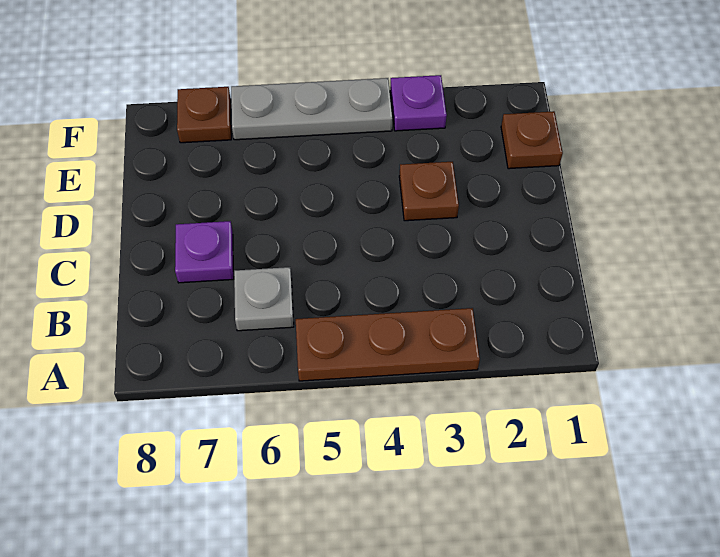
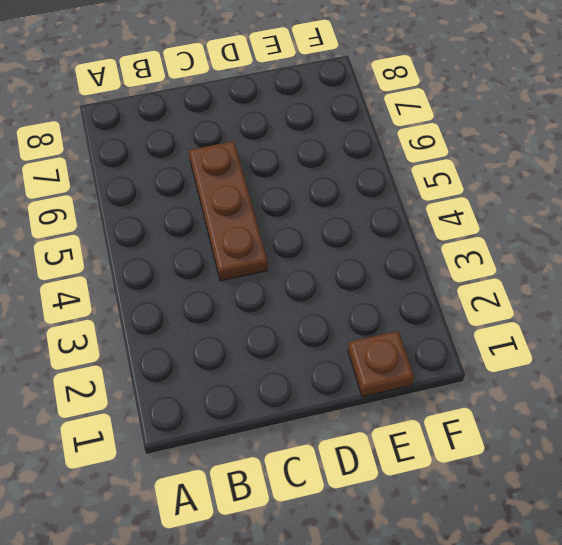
brown plate C4:C6 level 1 -> brown plate A3:A5 level 1
none -> grey plate B6 level 1
none -> purple plate C7 level 1

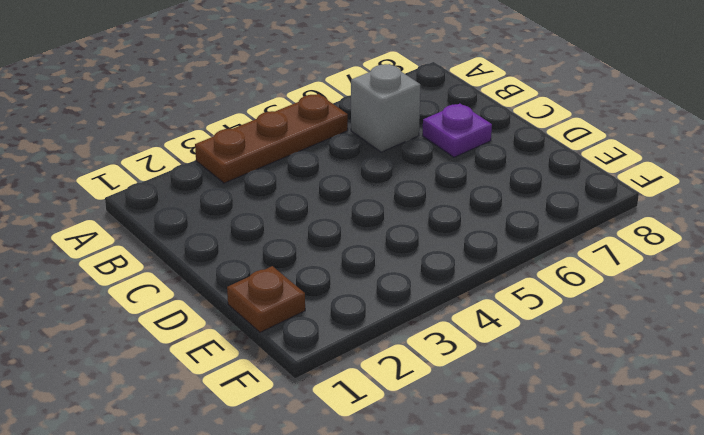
grey brick B6 level 1 -> grey plate B6 level 1
none -> brown plate D3 level 1
none -> purple plate F3 level 1

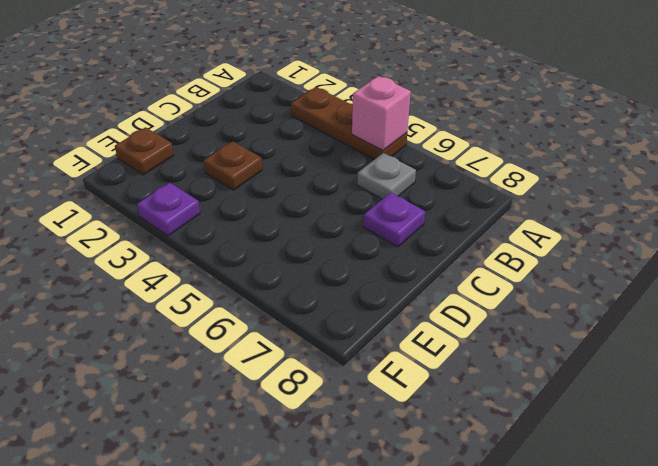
pink brick A5 level 2 -> none
none -> grey plate F4:F6 level 1
none -> brown plate F7 level 1

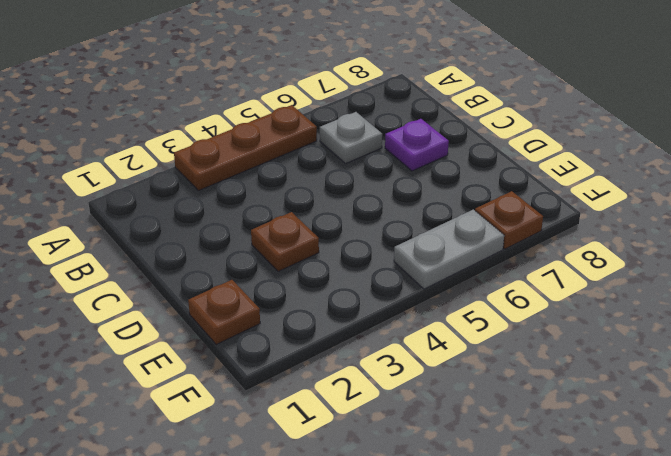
grey plate F5:F6 level 1 -> grey plate F4:F6 level 1
none -> purple plate F3 level 1

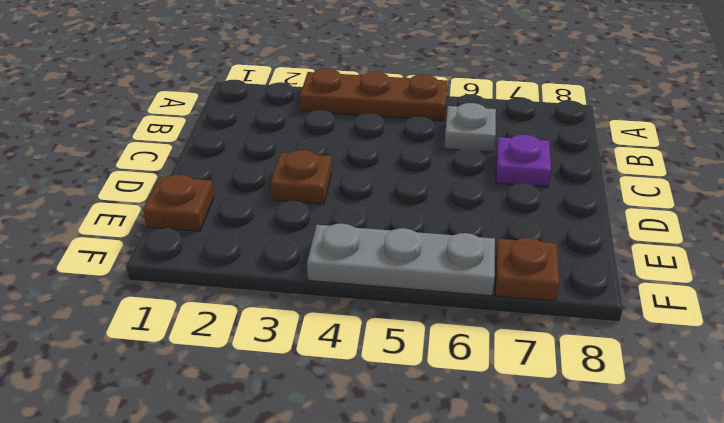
none -> purple plate F3 level 1

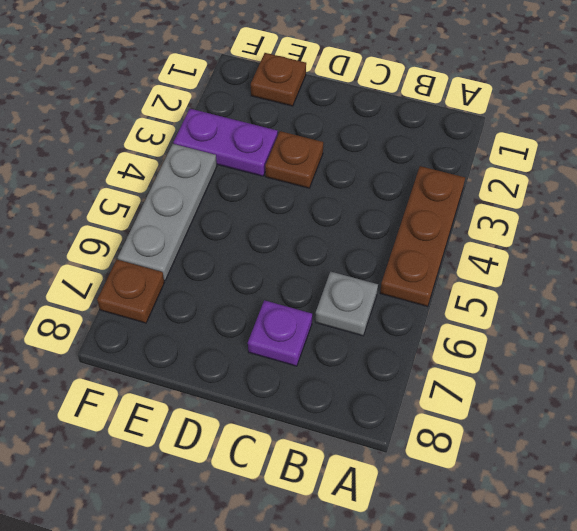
purple plate E3:F3 level 1 -> purple plate F3 level 1

